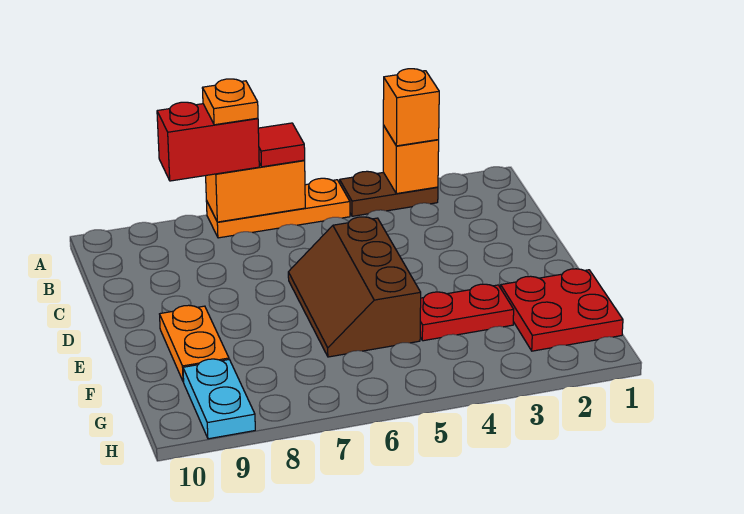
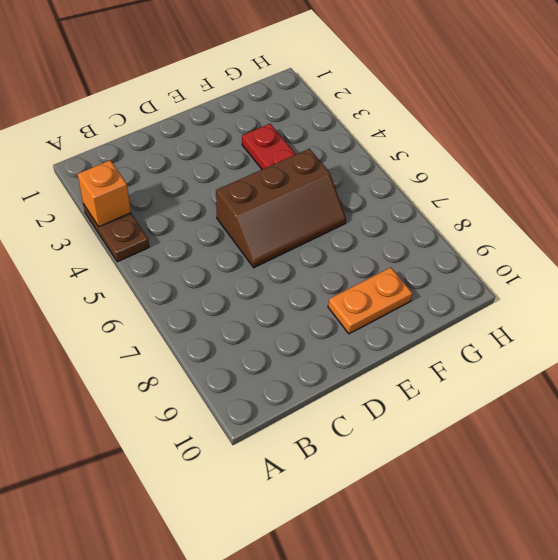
none -> orange plate A5:A7 level 1
none -> red plate F1:G2 level 1
none -> cyan plate G9:H9 level 1

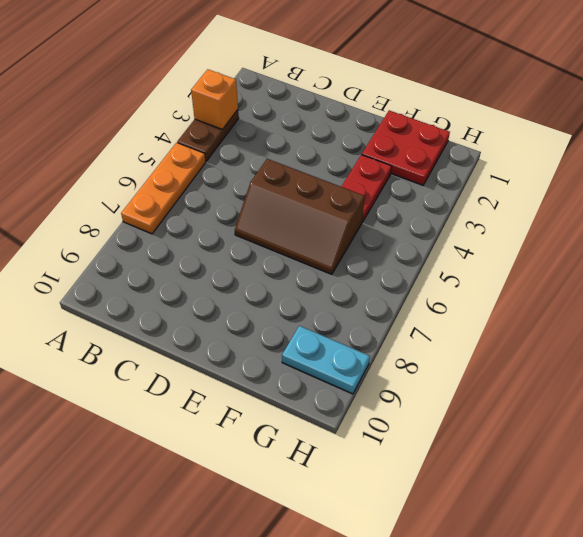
none -> orange plate E9:F9 level 1
none -> orange brick A6:A7 level 2
none -> orange brick A3 level 3

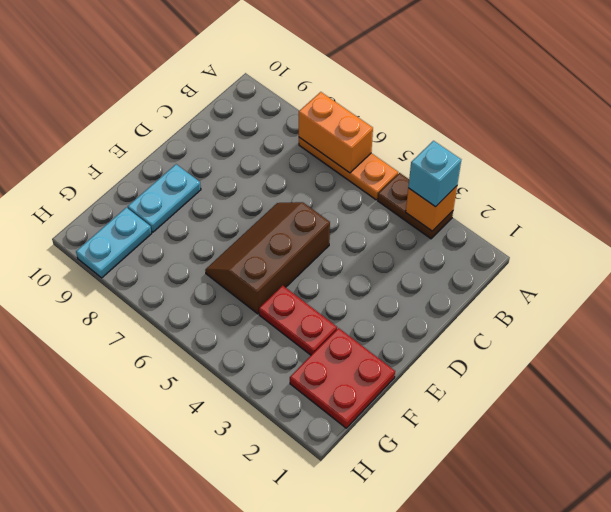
cyan brick A3 level 3 -> orange brick A3 level 3
cyan plate E9:F9 level 1 -> orange plate E9:F9 level 1
none -> red tile A6 level 3
none -> red brick A7:A8 level 3
none -> orange plate A7 level 4

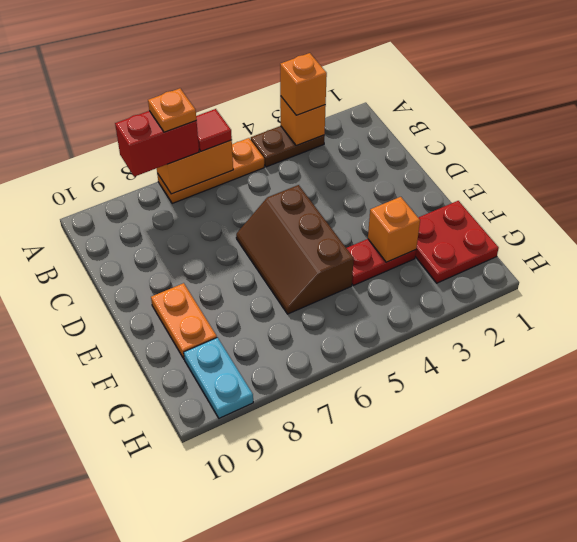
orange brick F3 level 2 -> none

